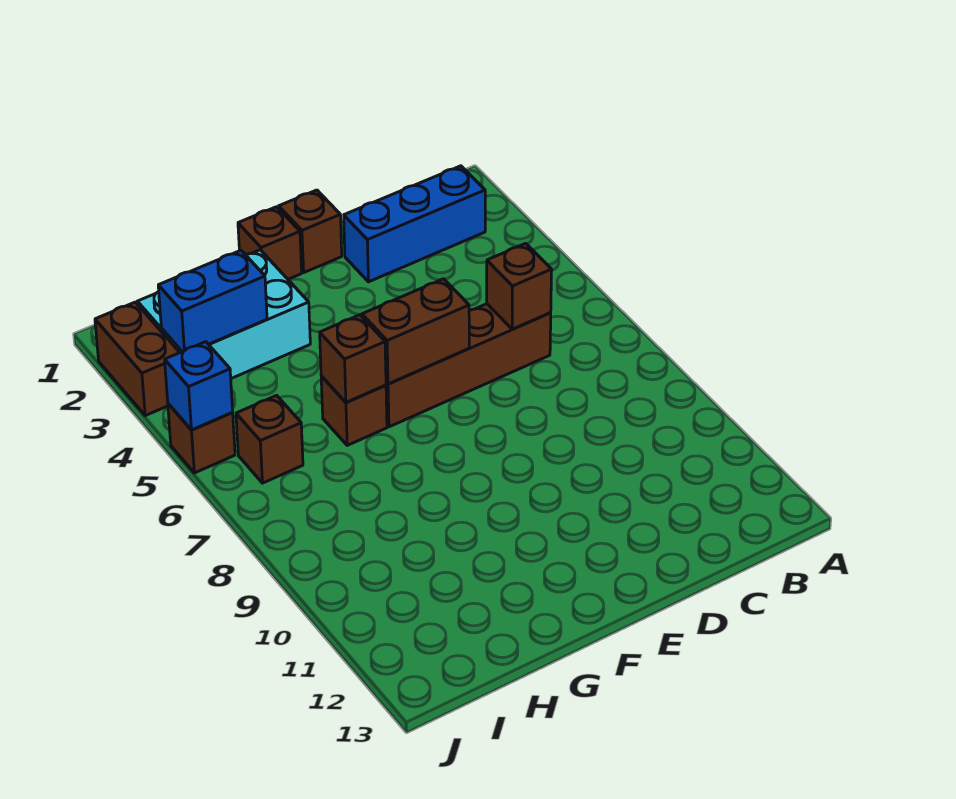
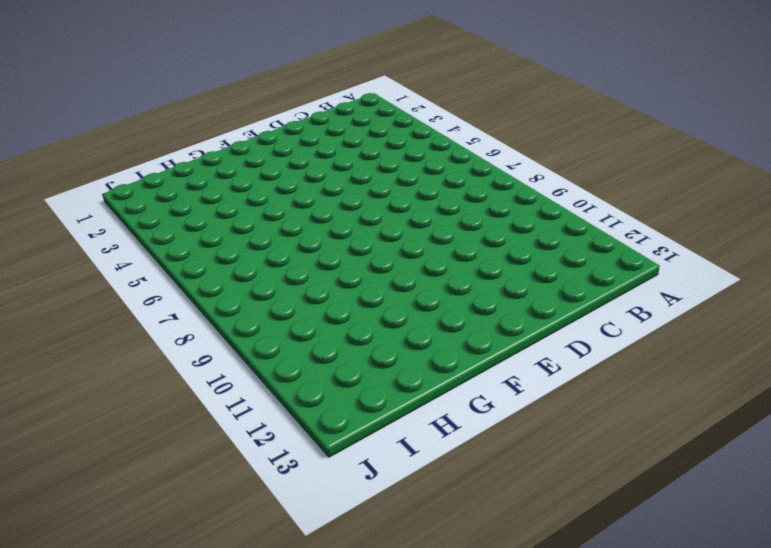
none -> blue brick B2:D2 level 1
none -> brown brick C6:F6 level 1
none -> brown brick E1 level 1

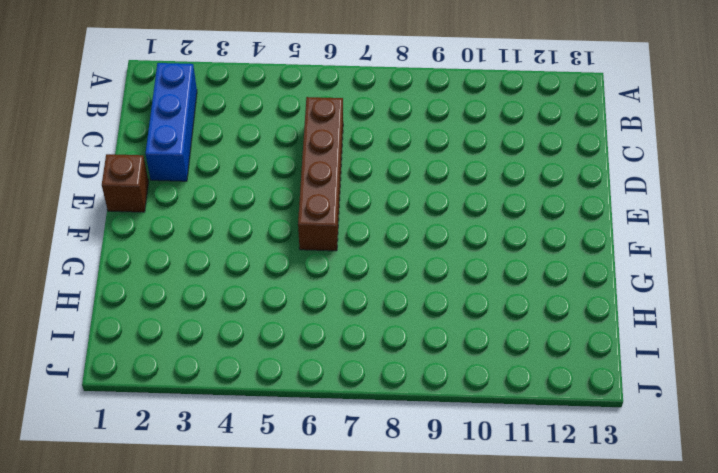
none -> brown brick F1 level 1
none -> cyan brick G2:I3 level 1
none -> brown brick G6 level 1

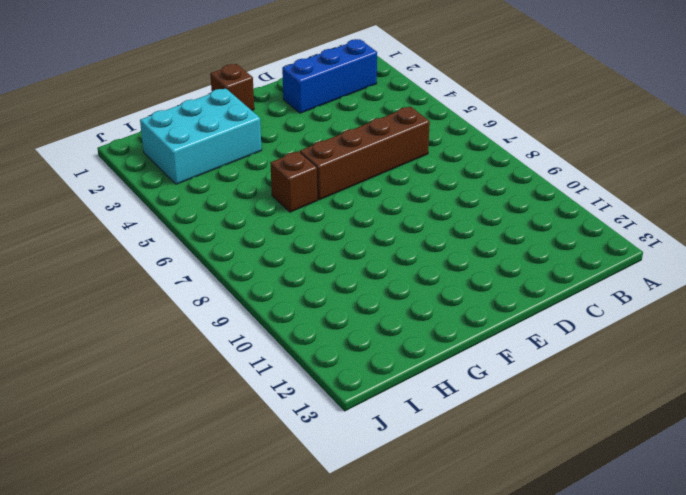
none -> brown brick E1 level 1
none -> brown brick I6 level 1
none -> brown brick J2:J3 level 1

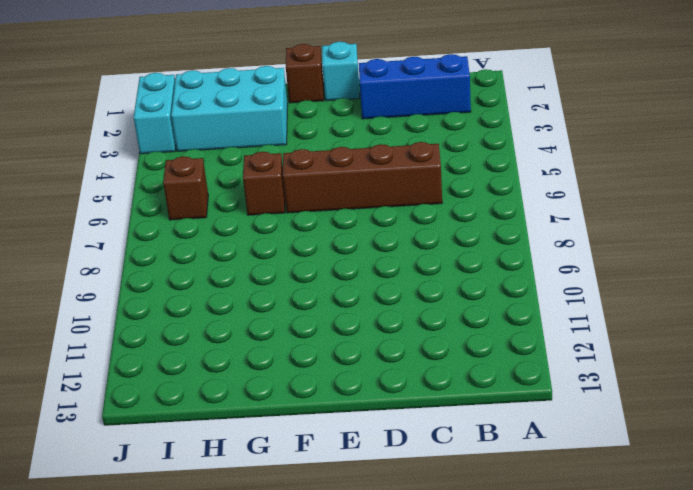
cyan brick E1 level 1 -> brown brick E1 level 1
cyan brick J2:J3 level 1 -> brown brick J2:J3 level 1
none -> brown brick J5 level 1
none -> brown brick C6 level 2
none -> brown brick E6:F6 level 2

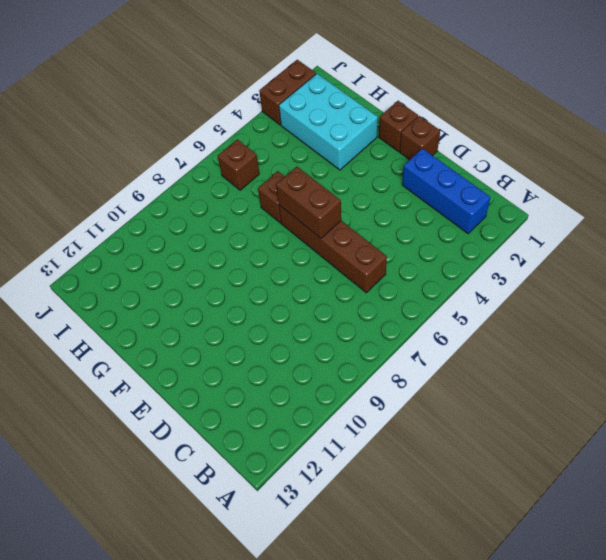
none -> brown brick J5 level 1
none -> brown brick C6 level 2
none -> brown brick G6 level 2

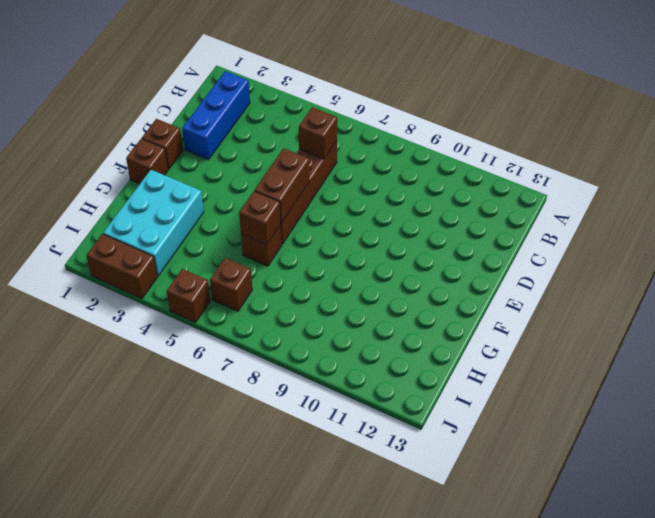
none -> blue brick H3:I3 level 2
none -> blue brick J5 level 2

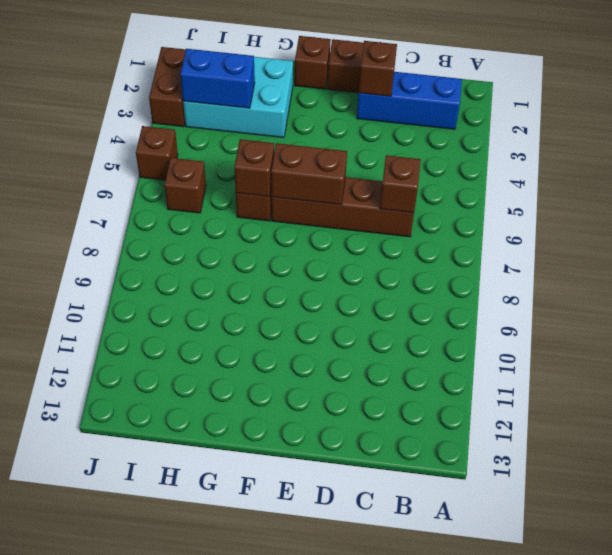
brown brick D2 level 2 -> none
none -> blue brick J5 level 2

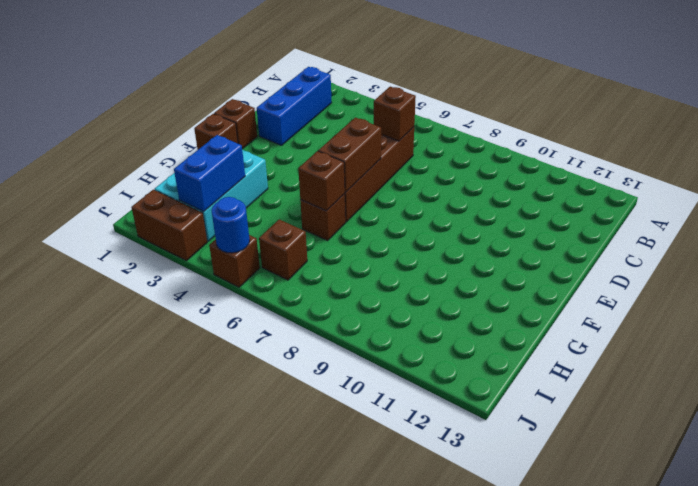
blue round brick J5 level 2 -> blue brick J5 level 2

